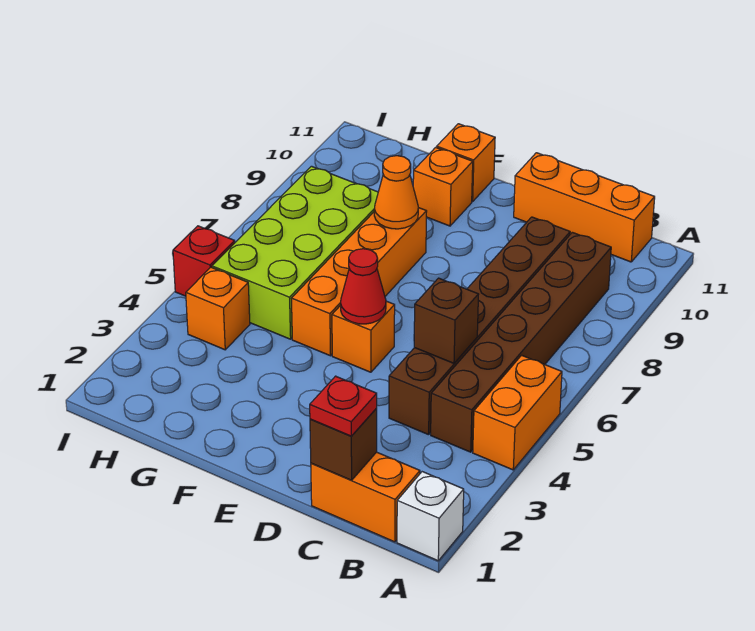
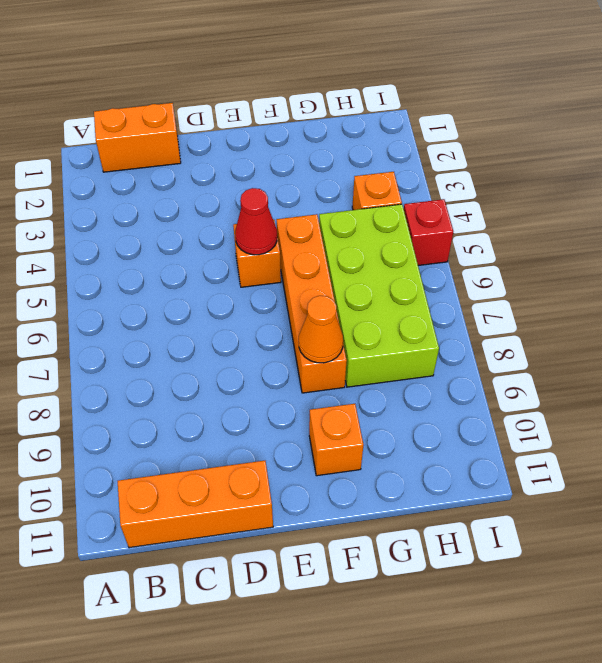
none -> white brick A1 level 1
none -> orange brick A4:A5 level 1
none -> brown brick B4:B9 level 1

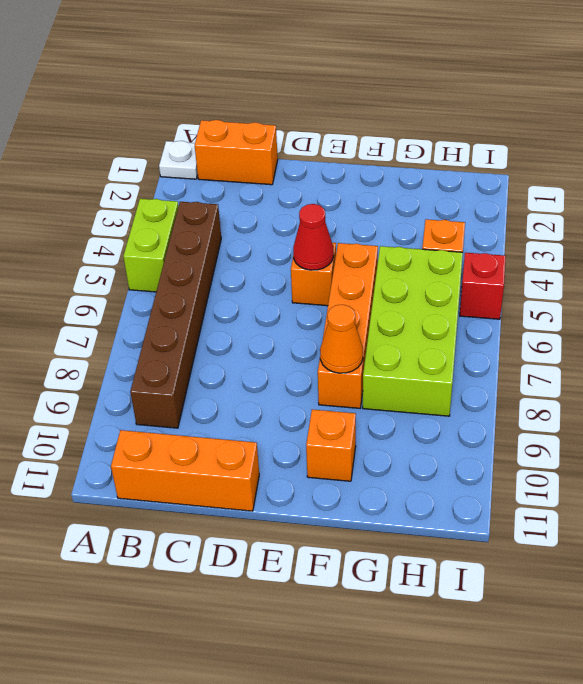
white plate A1 level 1 -> white brick A1 level 1
lime brick A4:A5 level 1 -> orange brick A4:A5 level 1
none -> brown brick C4:C9 level 1
none -> orange brick F11 level 1
none -> brown brick C1 level 2

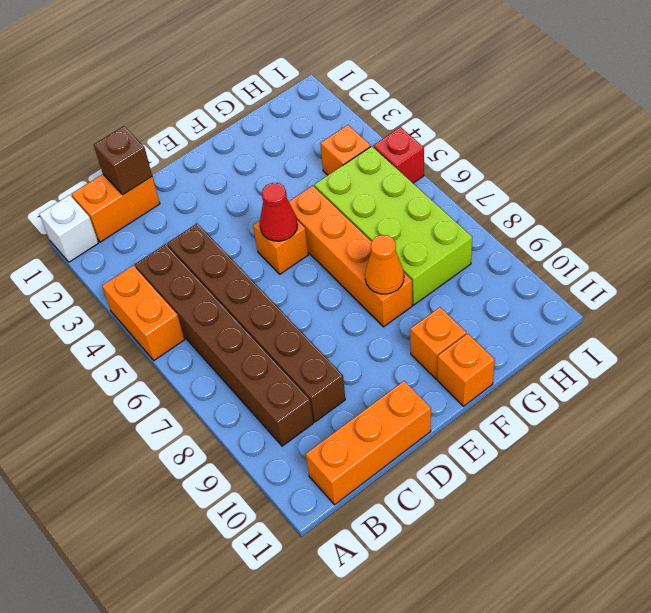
none -> brown brick C5 level 2
none -> red plate C1 level 3

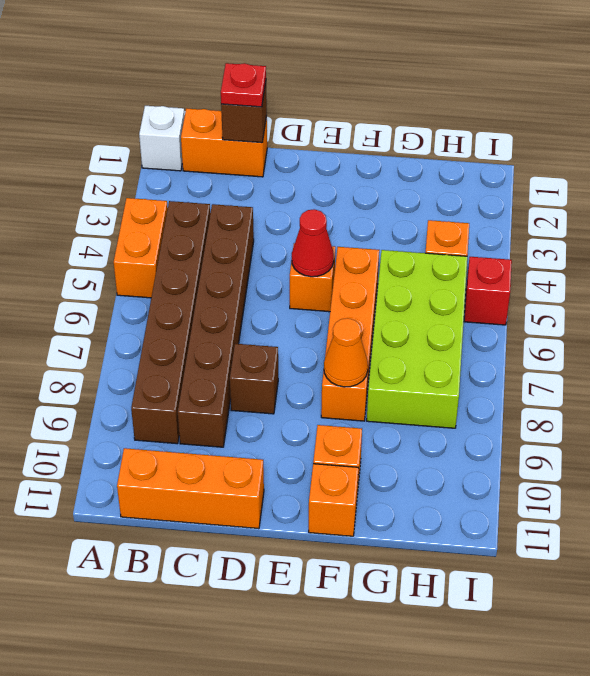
brown brick D8 level 1 -> brown brick C5 level 2

